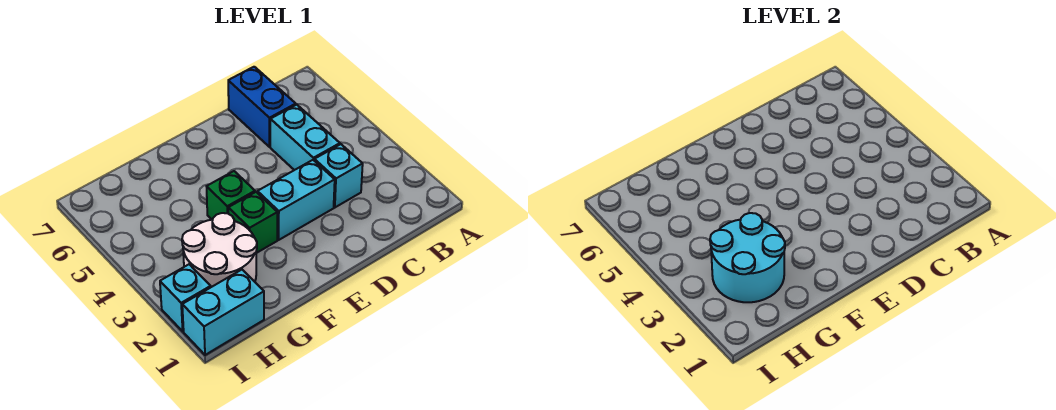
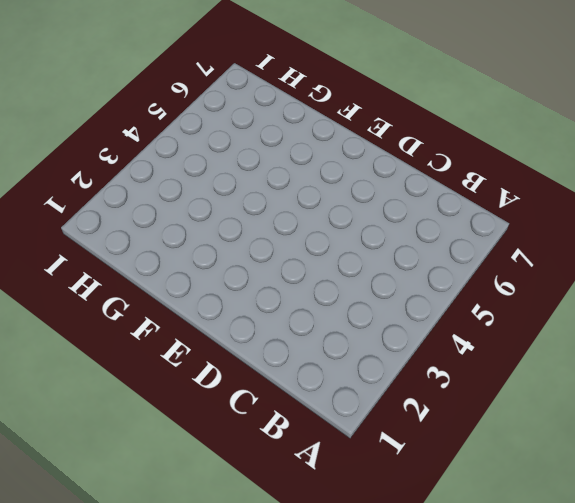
none -> cyan brick C3 level 1
none -> cyan brick C4:C5 level 1

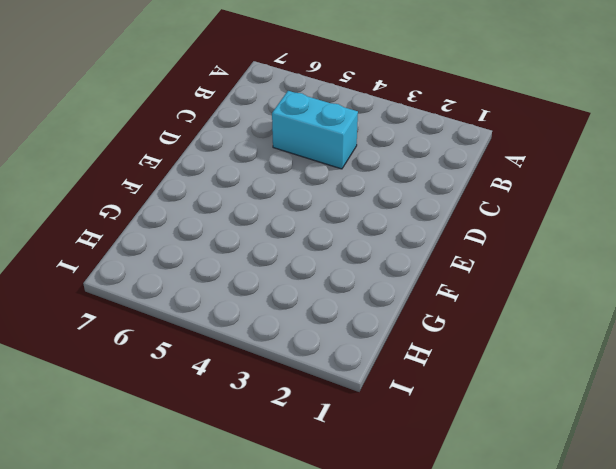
none -> cyan brick C3 level 1
none -> blue brick C6:C7 level 1

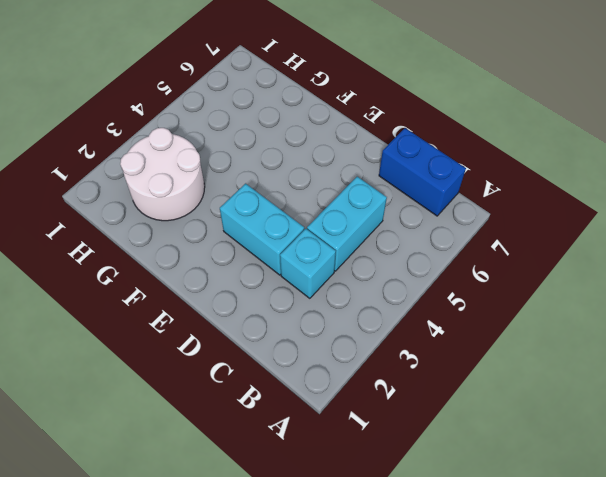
blue brick B7:C7 level 1 -> blue brick C6:C7 level 1
none -> green brick F3 level 1
none -> green brick F4 level 1

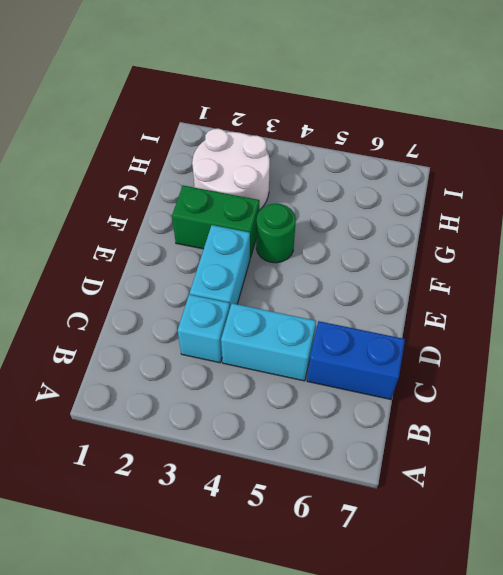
green brick F2:F3 level 1 -> green brick F3 level 1
green round brick F4 level 1 -> green brick F4 level 1
none -> cyan brick H1:I1 level 1
none -> cyan brick I2 level 1

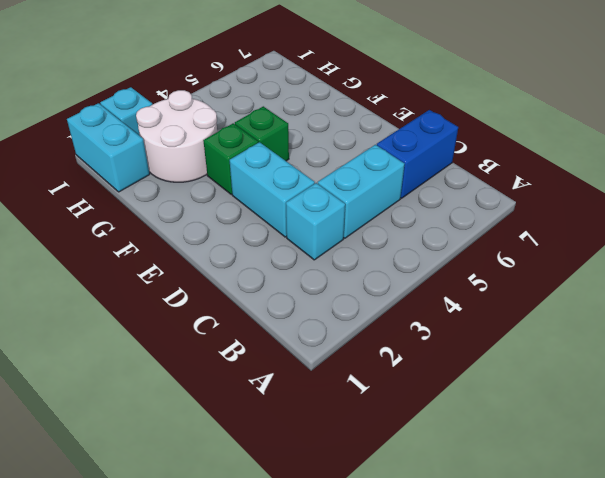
none -> cyan round brick G2:H3 level 2

